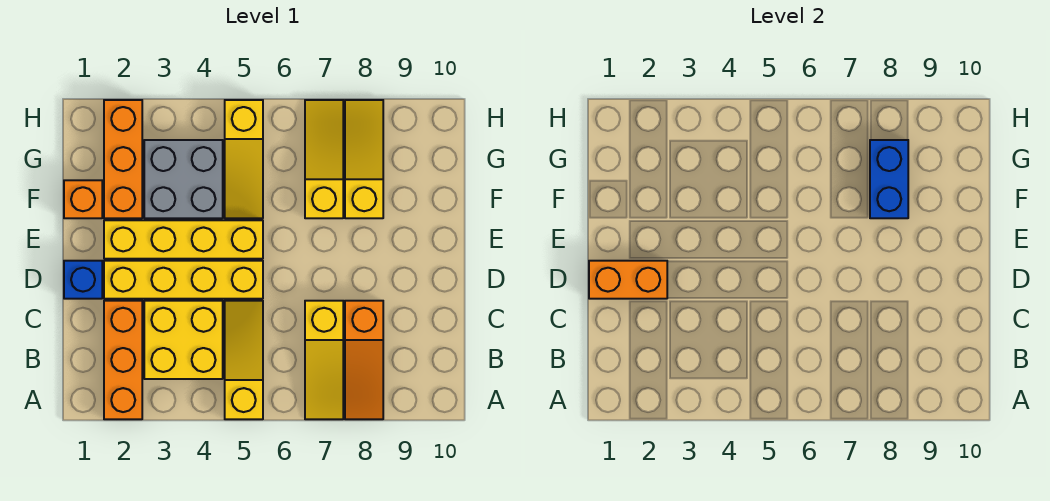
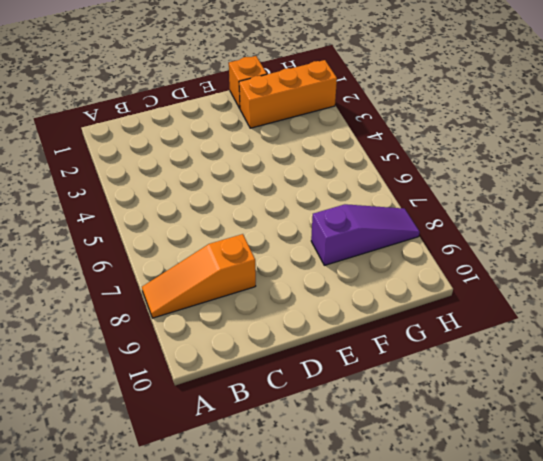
purple slope F8:H8 level 1 top F -> yellow slope F8:H8 level 1 top F
none -> orange brick A2:C2 level 1
none -> yellow slope A5:C5 level 1 top A
none -> yellow slope A7:C7 level 1 top C

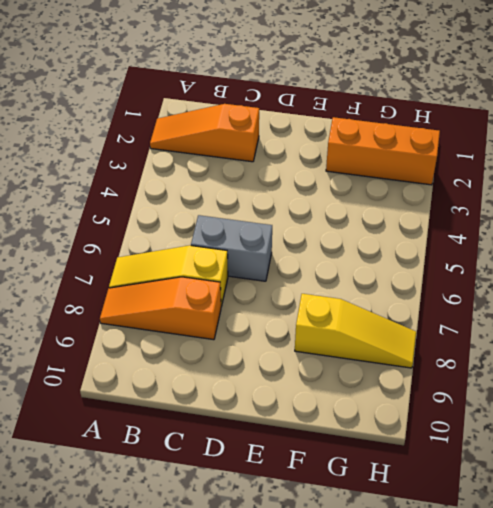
orange slope A2:C2 level 1 top C -> orange brick A2:C2 level 1
grey brick C6:D6 level 1 -> none
none -> yellow slope A5:C5 level 1 top A
none -> yellow brick B3:C4 level 1
none -> blue brick D1 level 1

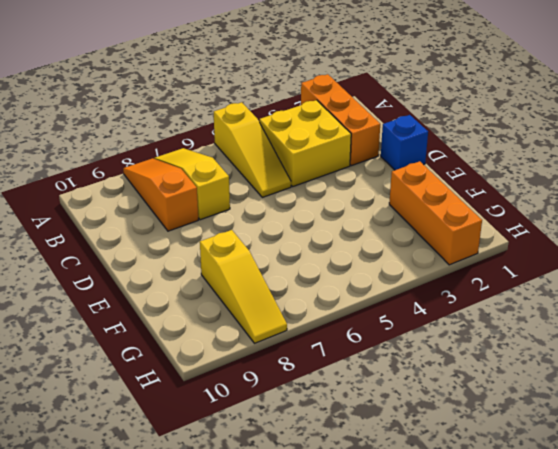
none -> yellow brick D2:D5 level 1
none -> yellow brick E2:E5 level 1
none -> orange brick F1 level 1

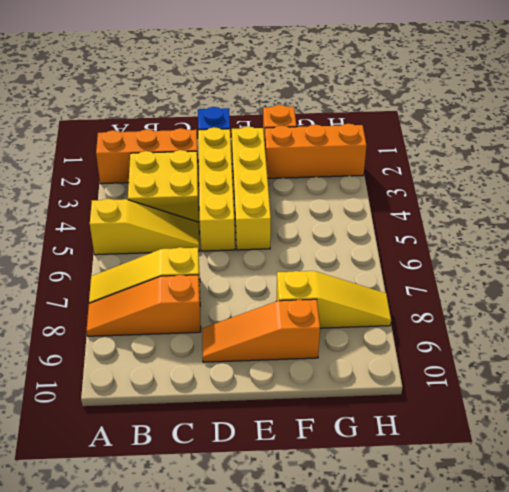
orange slope D9:F9 level 1 top F -> none
none -> grey brick F3:G4 level 1
none -> yellow slope F5:H5 level 1 top H
none -> yellow slope F7:H7 level 1 top F

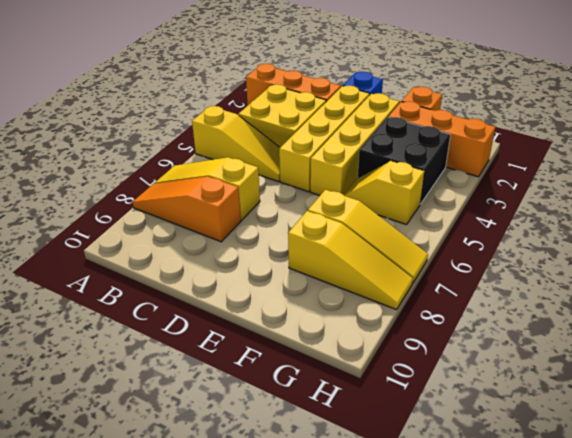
black brick F3:G4 level 1 -> grey brick F3:G4 level 1
yellow slope F5:G5 level 1 top G -> yellow slope F5:H5 level 1 top H
none -> orange brick D1:D2 level 2
none -> blue brick F8:G8 level 2

